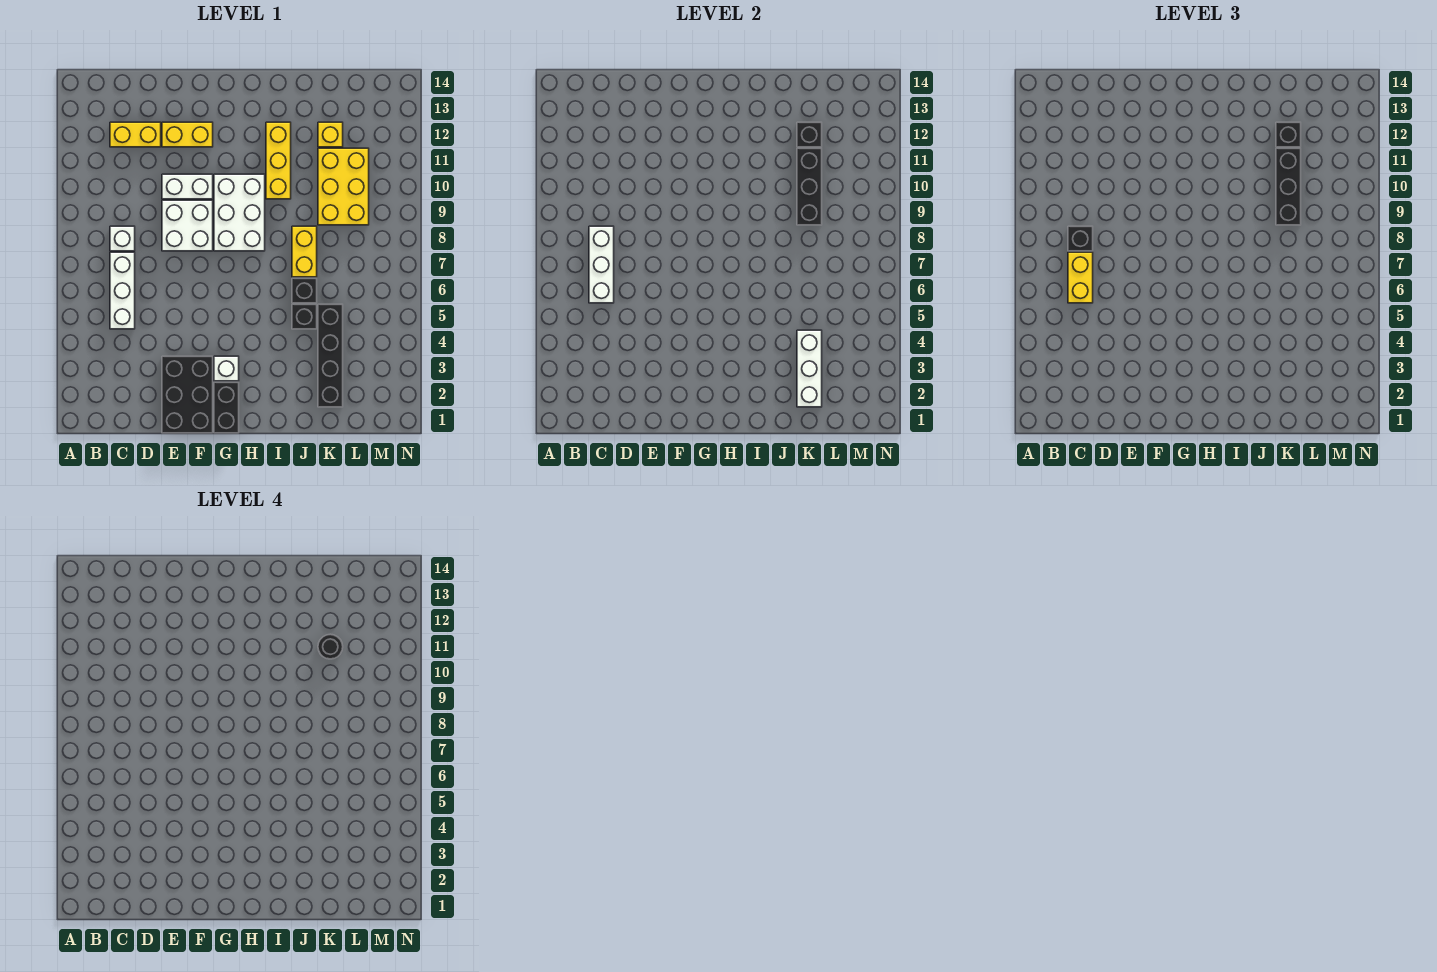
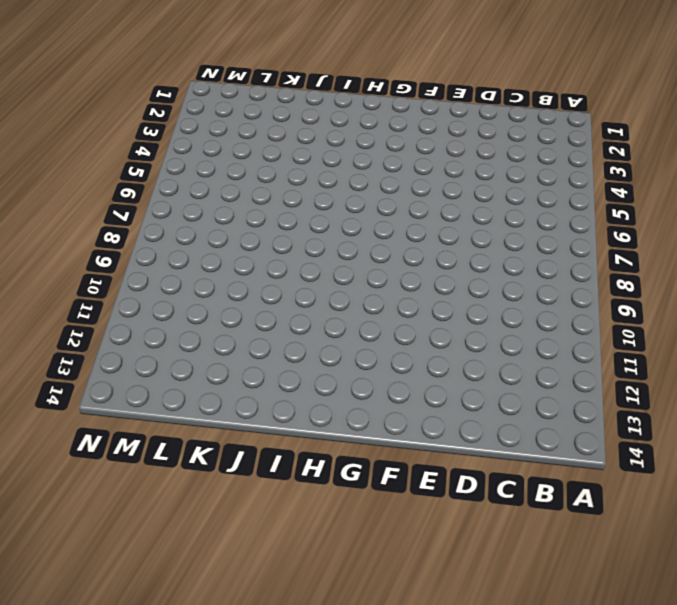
none -> white brick C5:C7 level 1
none -> white brick C8 level 1
none -> yellow brick C12:D12 level 1

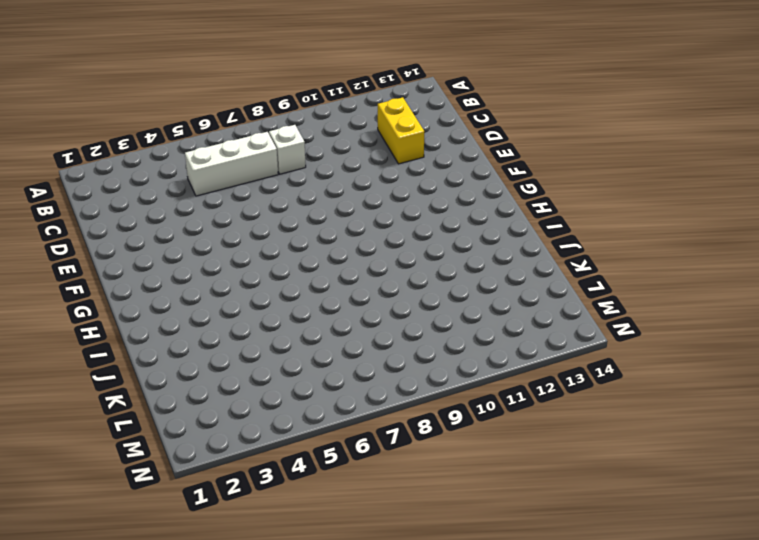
none -> black brick E1:F3 level 1
none -> white brick E8:F9 level 1
none -> white brick E10:F10 level 1

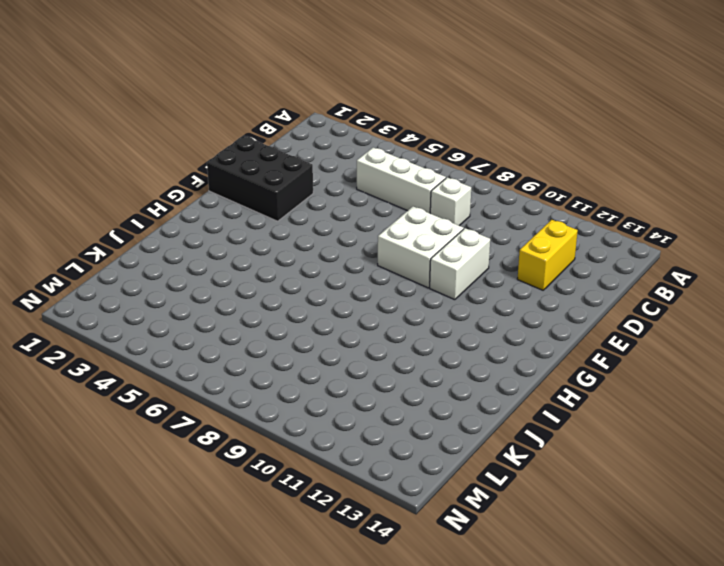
none -> yellow brick E12:F12 level 1
none -> black brick G1:G2 level 1
none -> white brick G3 level 1

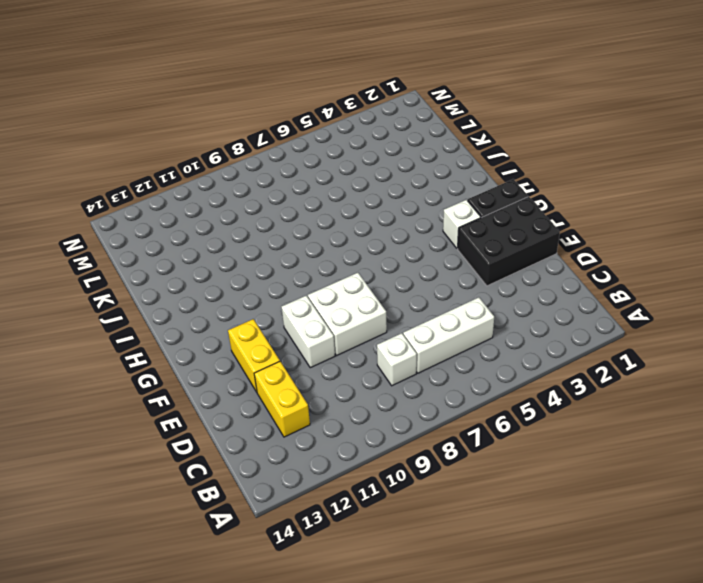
none -> white brick G8:H10 level 1
none -> yellow brick I10:I12 level 1
none -> black brick J5 level 1

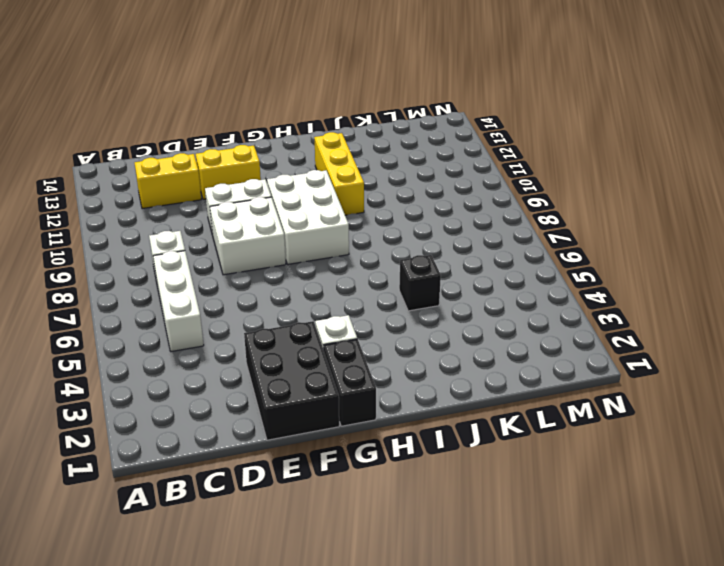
none -> black brick J6 level 1
none -> yellow brick J7:J8 level 1
none -> black brick K2:K5 level 1

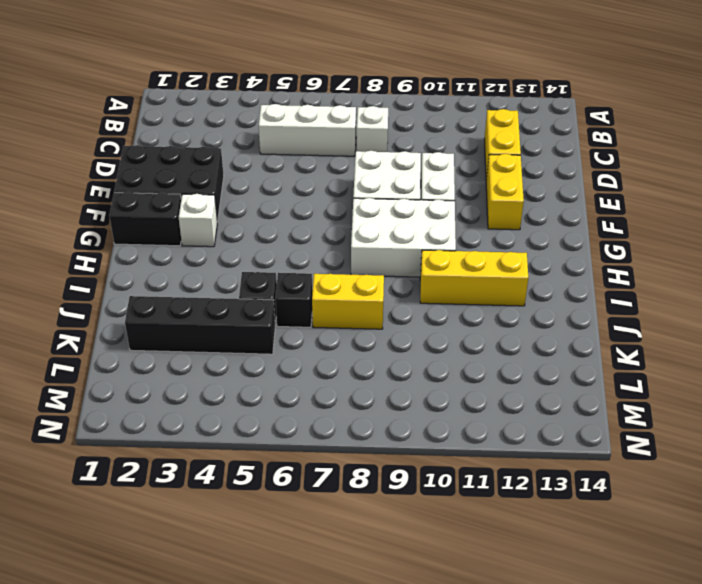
none -> yellow brick K9:L11 level 1
none -> yellow brick K12 level 1
none -> white brick C6:C8 level 2

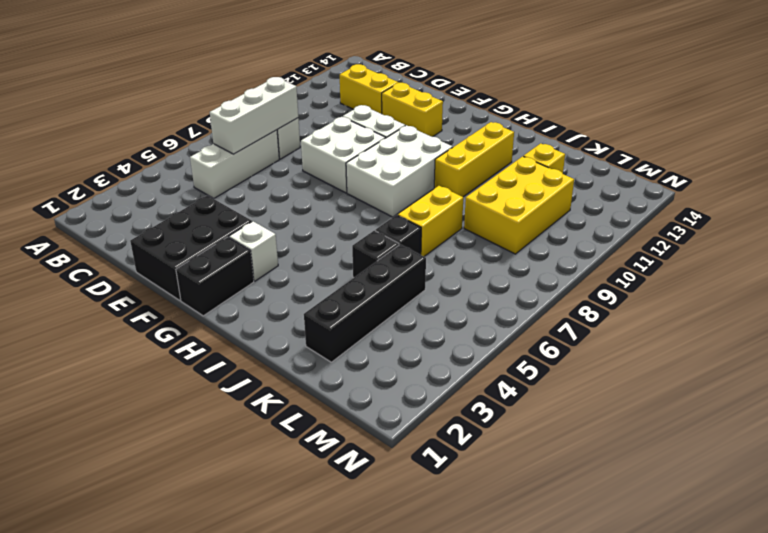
none -> white brick K2:K4 level 2
none -> black brick K9:K11 level 2
none -> black brick K12 level 2

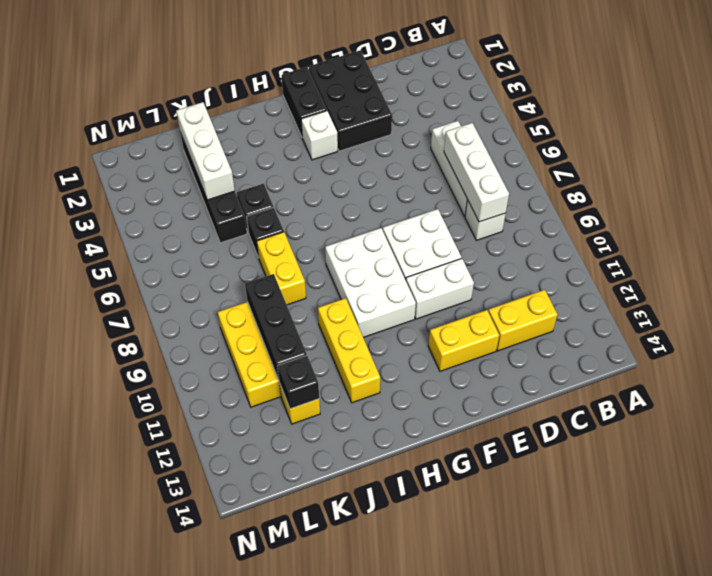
none -> yellow brick C6:C7 level 3
none -> black brick C8 level 3
none -> black brick K9:K11 level 3

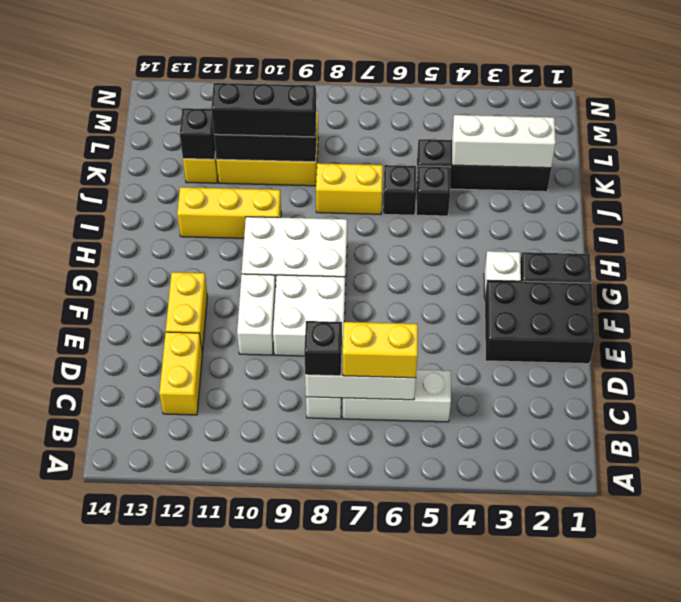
none -> black brick K12 level 3
none -> black round brick K11 level 4

